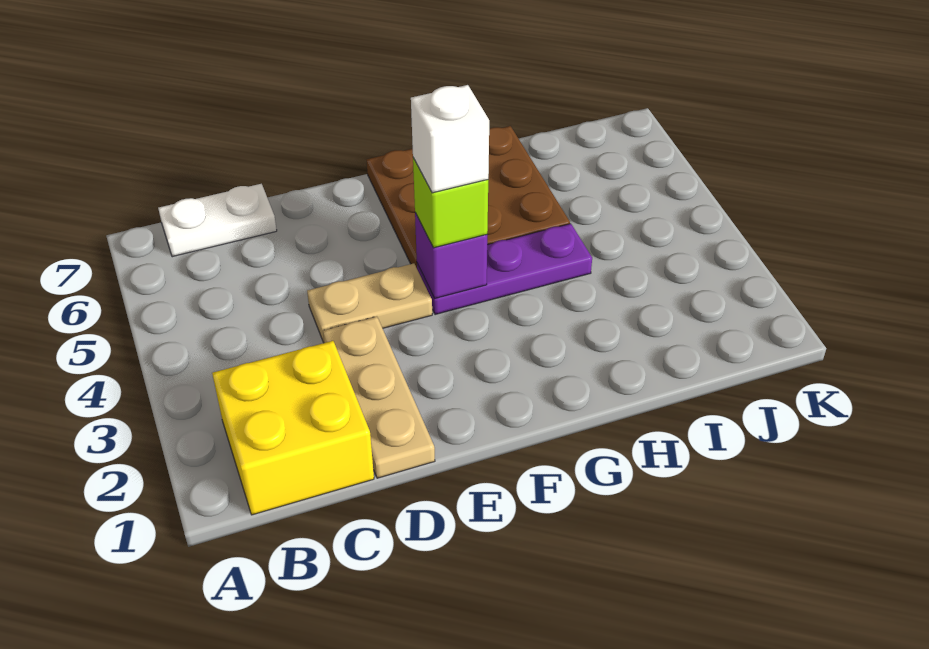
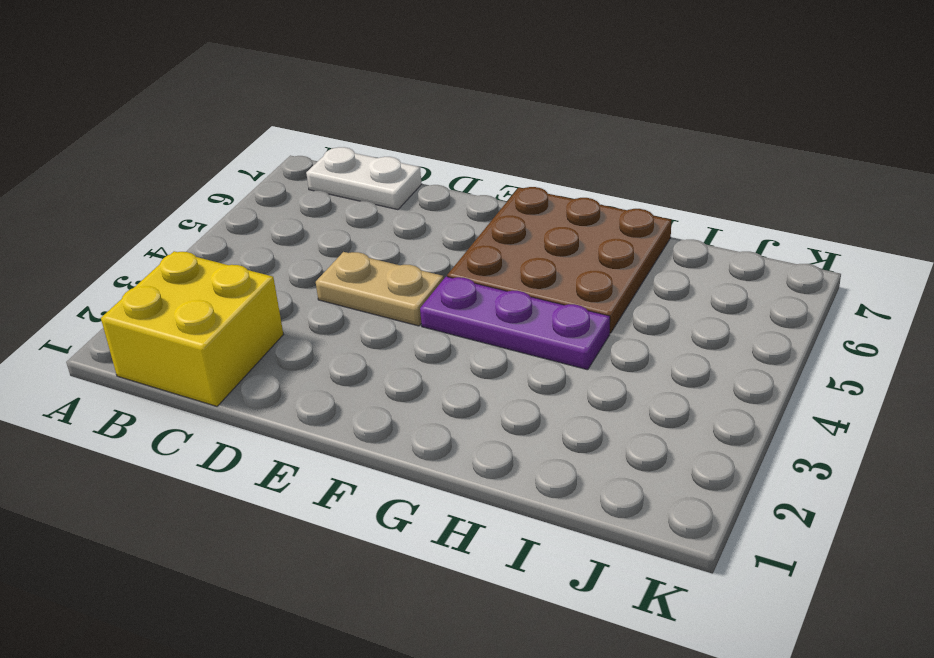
none -> tan plate D1:D3 level 1
none -> purple brick F4 level 2

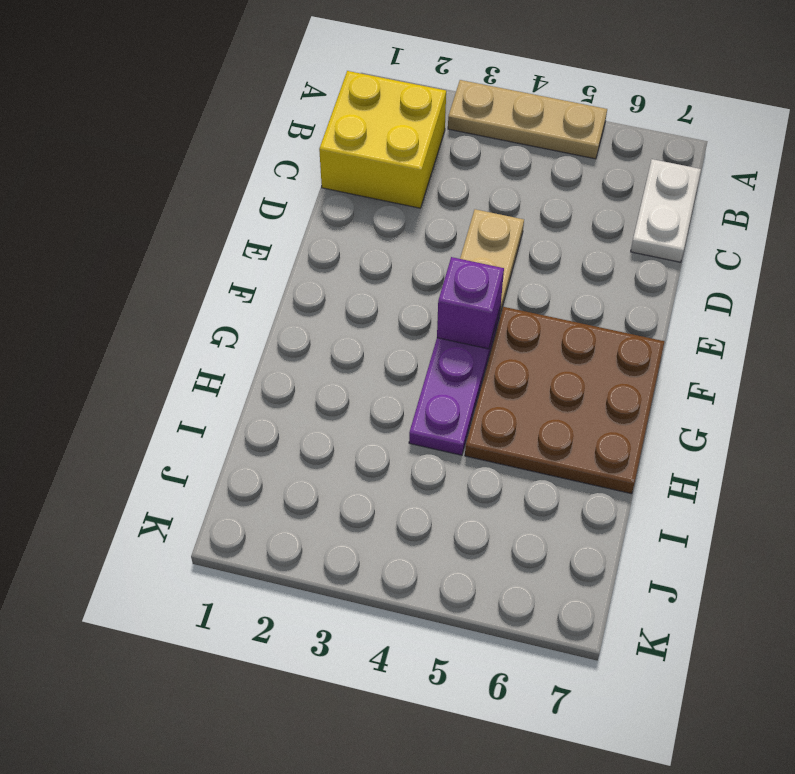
tan plate A3:A5 level 1 -> tan plate D1:D3 level 1
none -> lime brick F4 level 3
none -> white brick F4 level 4

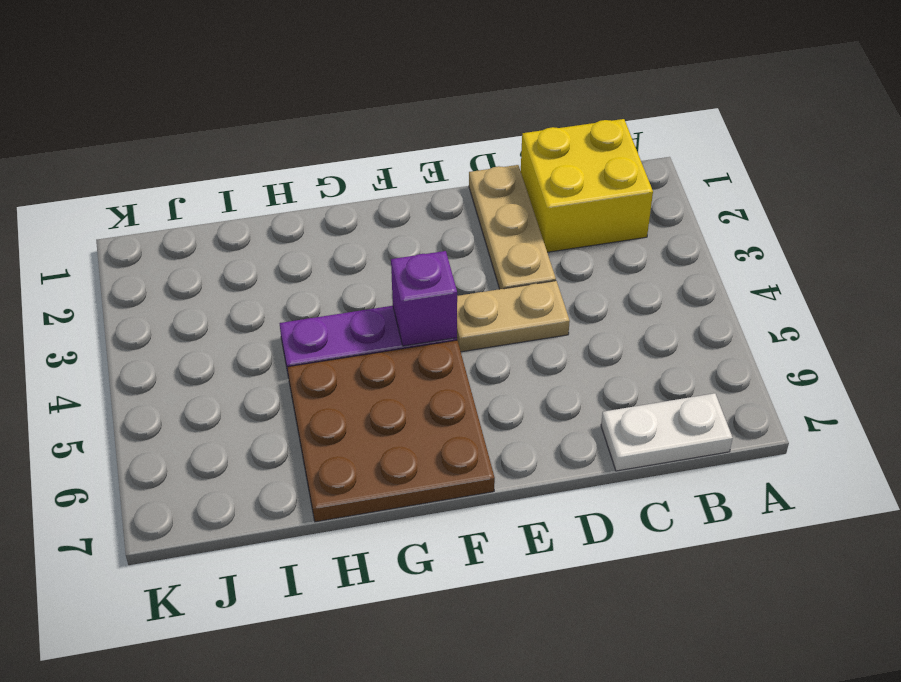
none -> lime brick F4 level 3
none -> white brick F4 level 4

